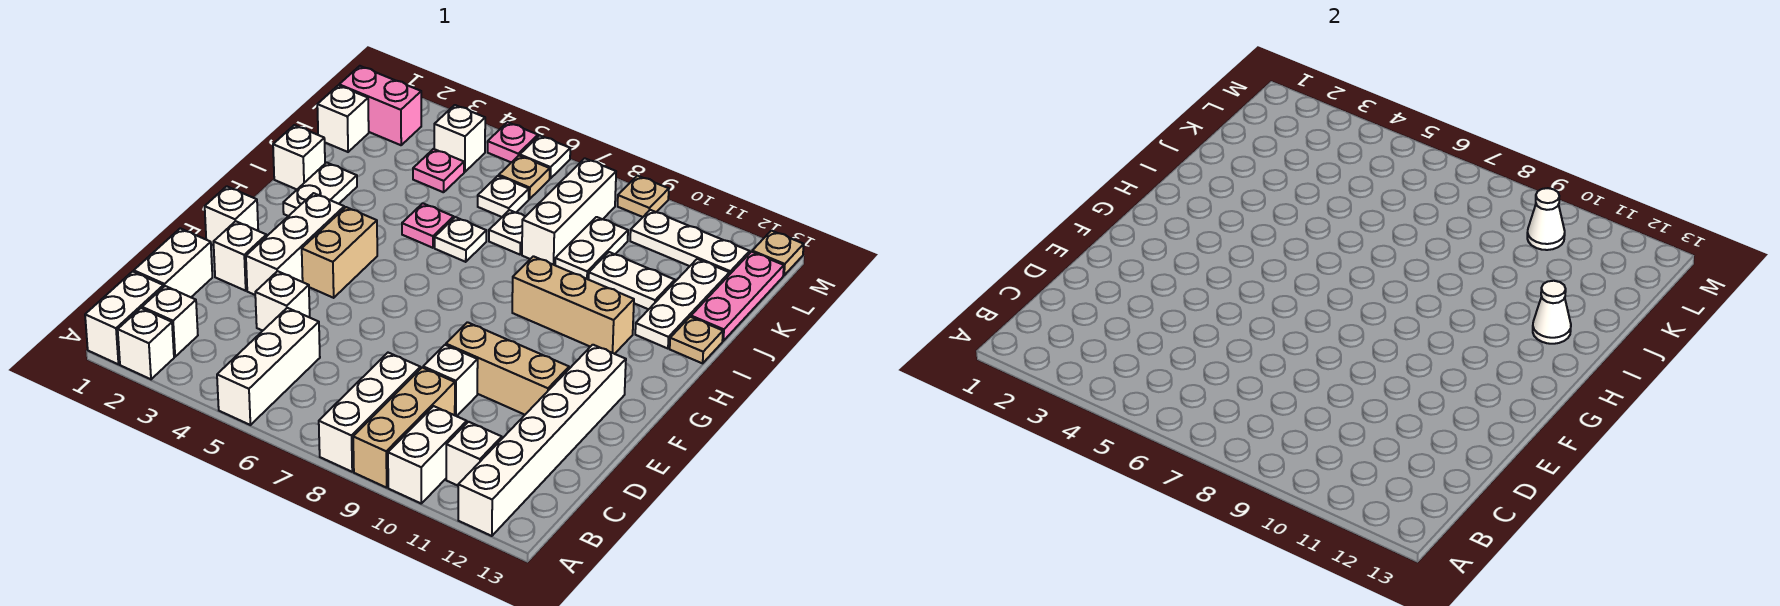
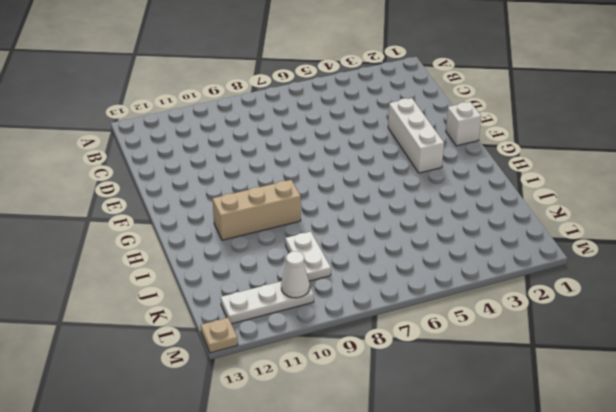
none -> white brick A1:B1 level 1
none -> white brick A2 level 1
none -> white brick A5:C5 level 1
none -> white brick A8:C8 level 1

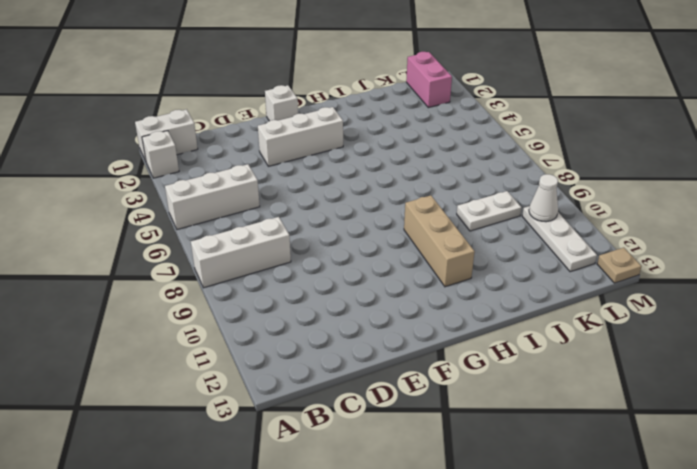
none -> tan brick A9:C9 level 1
none -> white brick A10:B10 level 1
none -> white brick A12:F12 level 1
none -> white brick B2 level 1

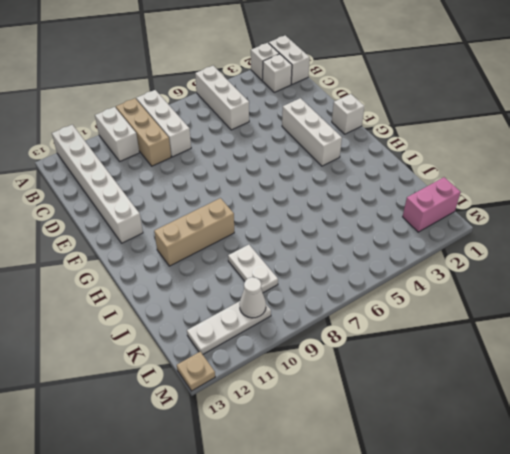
none -> white brick B11 level 1
none -> white brick C1:D1 level 1
none -> white brick D4 level 1
none -> white brick D9 level 1

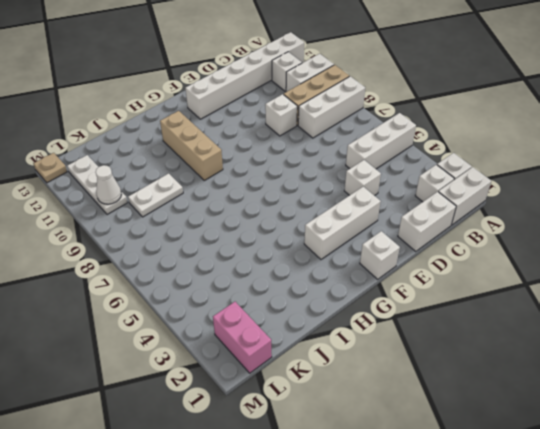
none -> white brick E2 level 1
none -> tan brick E9:E11 level 1
none -> tan brick F4:G4 level 1
none -> white plate H2:I2 level 1

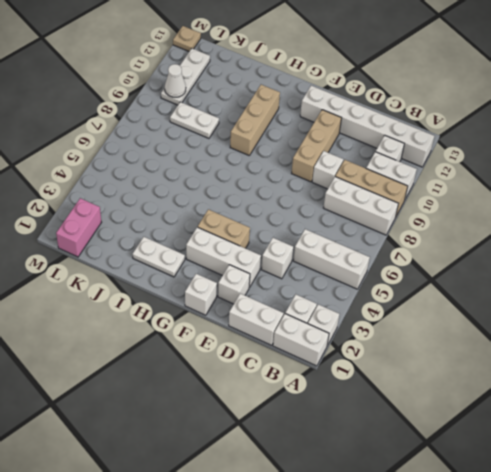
none -> white brick I1 level 1
none -> pink plate I5 level 1
none -> white plate I6 level 1
none -> white plate I12:K12 level 1

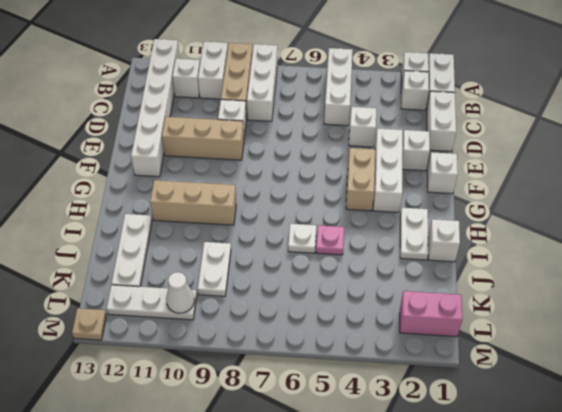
none -> tan plate I13 level 1
none -> white plate J7 level 1
none -> white brick J8:L8 level 1
none -> white plate J10:J11 level 1

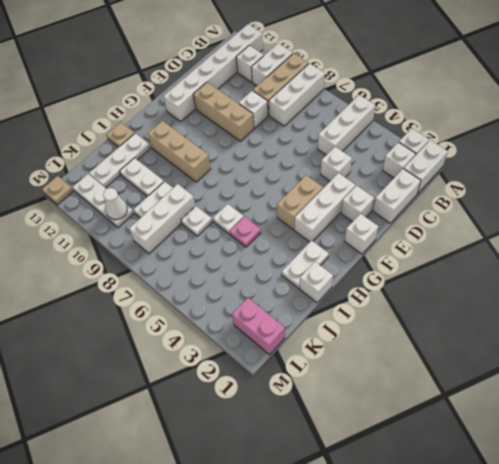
none -> pink plate J13:L13 level 1
none -> white brick K1 level 1
none -> pink plate K4 level 1
none -> white plate K6 level 1

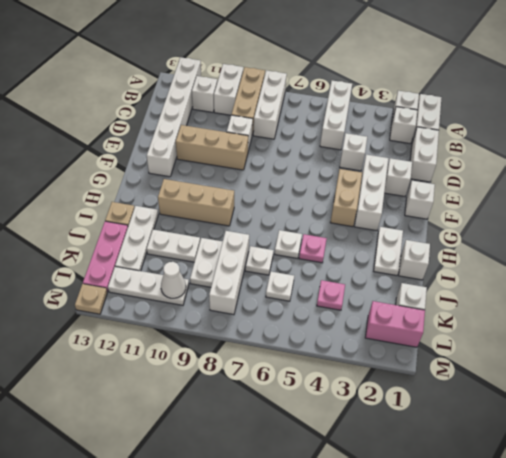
none -> white brick L4 level 1
none -> tan plate L6 level 1
none -> pink plate M5 level 1
none -> white plate M6 level 1

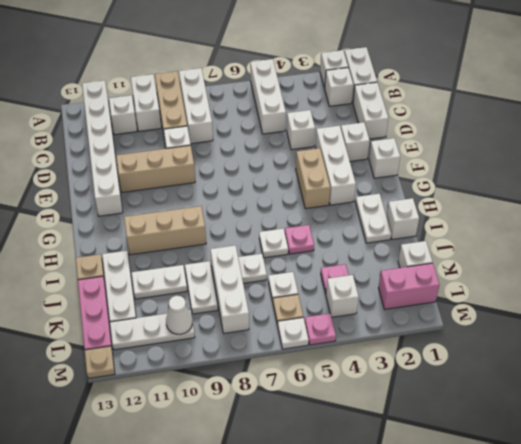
none -> tan plate M9 level 1
none -> white cone I12 level 2

